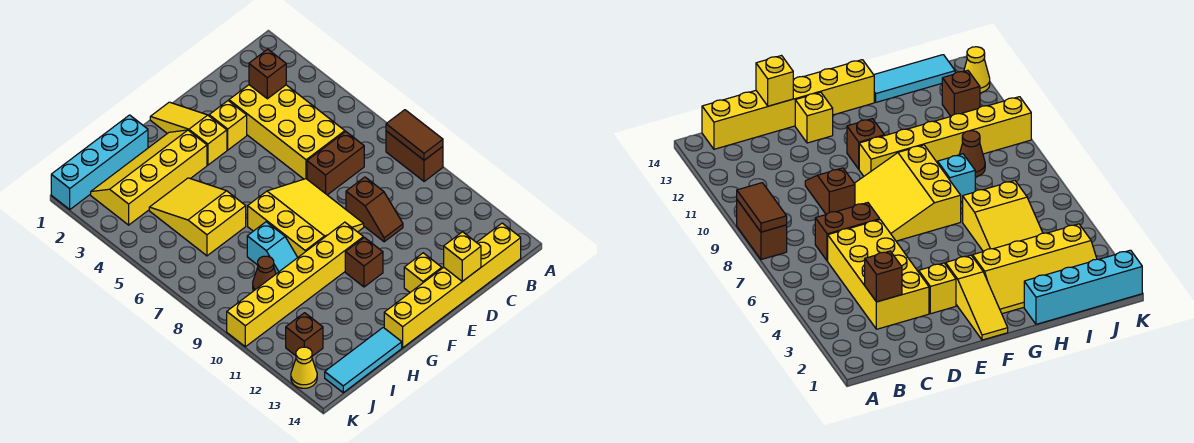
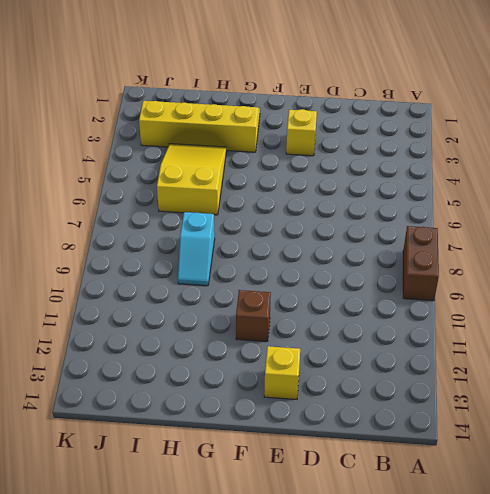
none -> yellow brick B14:G14 level 1
none -> yellow brick C3:D6 level 1
none -> brown brick C7:D7 level 1

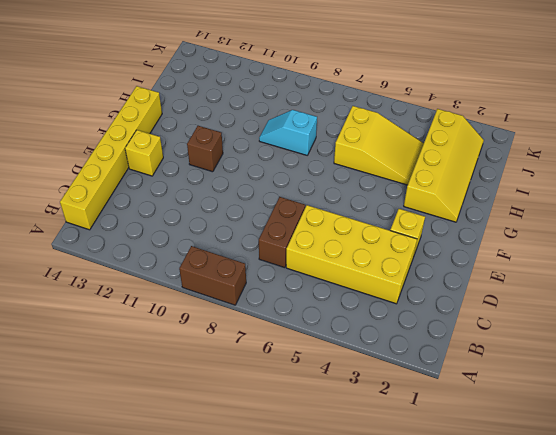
none -> brown slope D9:D10 level 1 top 9
none -> yellow slope E7:G9 level 1 top G
none -> yellow slope F1:F3 level 1 top 3

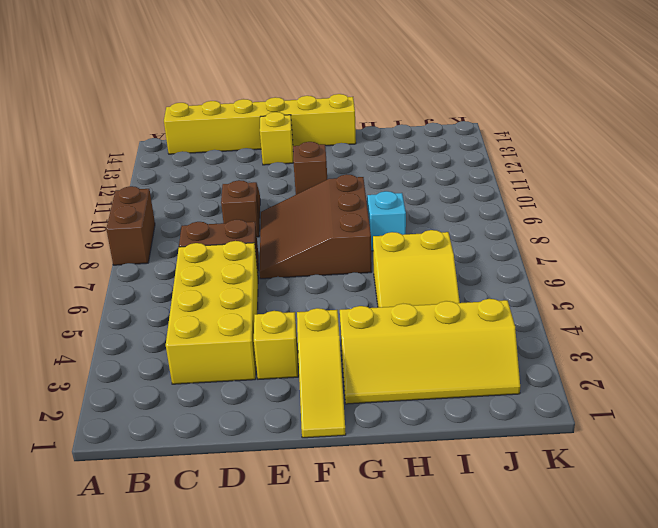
brown slope E7:G9 level 1 top G -> yellow slope E7:G9 level 1 top G
none -> yellow brick F10:K10 level 1
none -> cyan brick H1:K1 level 1
none -> cyan tile H14:J14 level 1

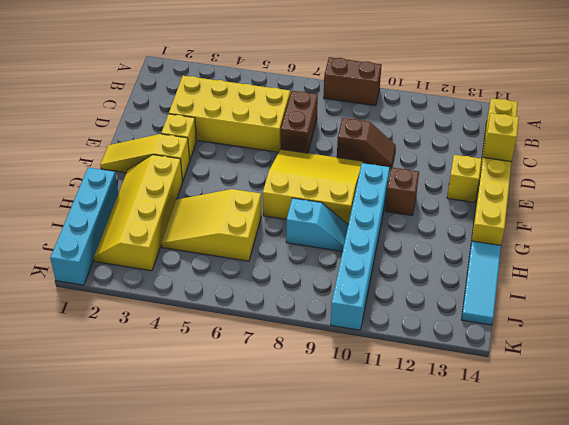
cyan brick F10:K10 level 1 -> yellow brick F10:K10 level 1
none -> brown cone I9 level 1
none -> brown brick J12 level 1
none -> yellow cone K13 level 1

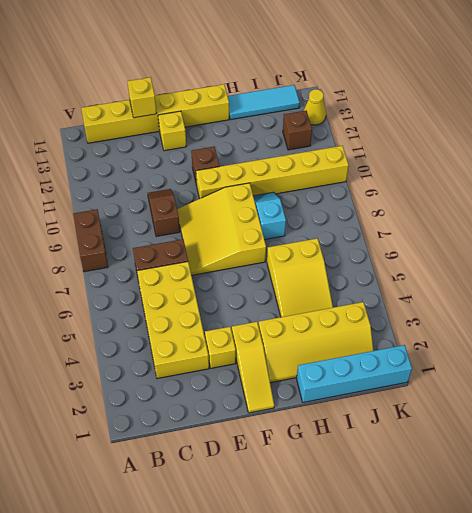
none -> brown cone I9 level 1
none -> brown tile A8:A9 level 2
none -> brown brick C3 level 2

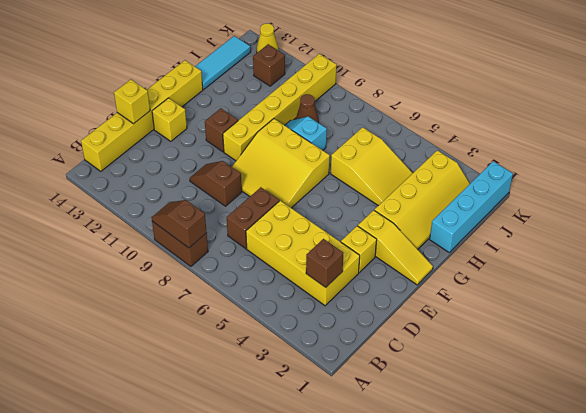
brown slope A8:A9 level 2 top 8 -> brown tile A8:A9 level 2

